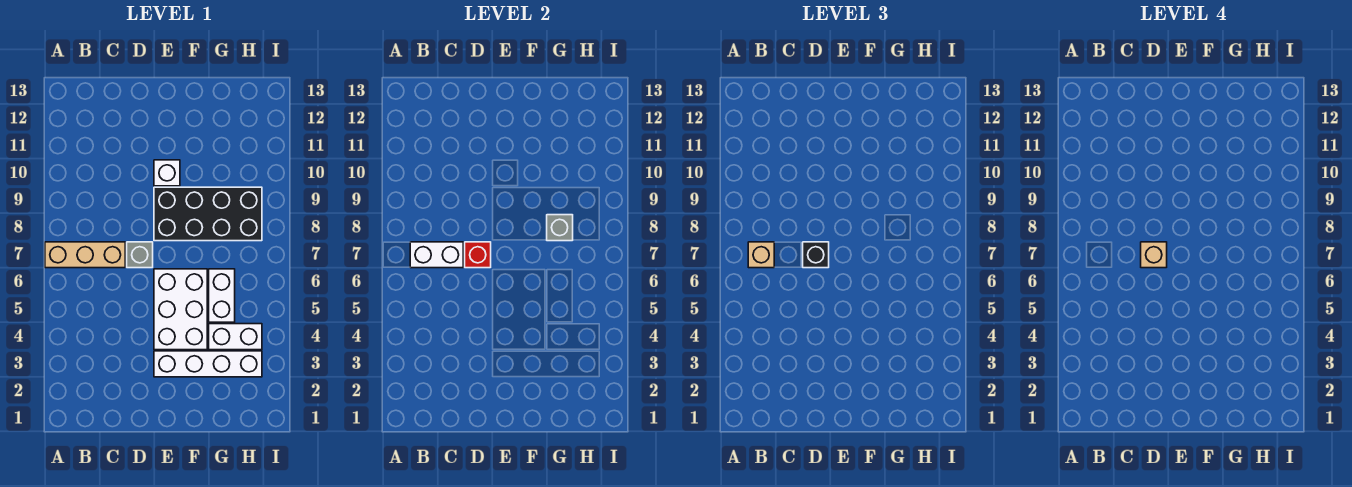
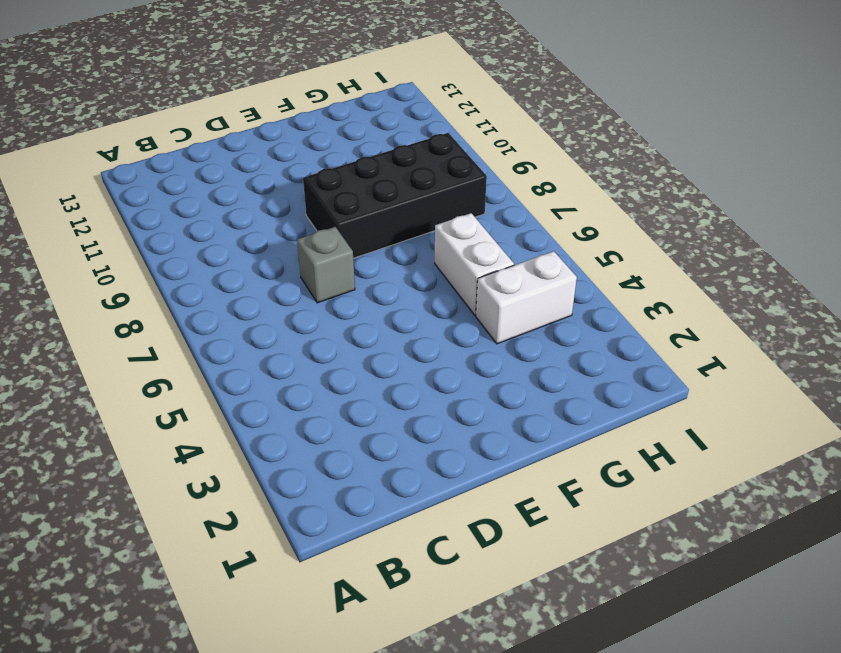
none -> tan brick A7:C7 level 1
none -> white brick E3:H3 level 1
none -> white brick E4:F6 level 1

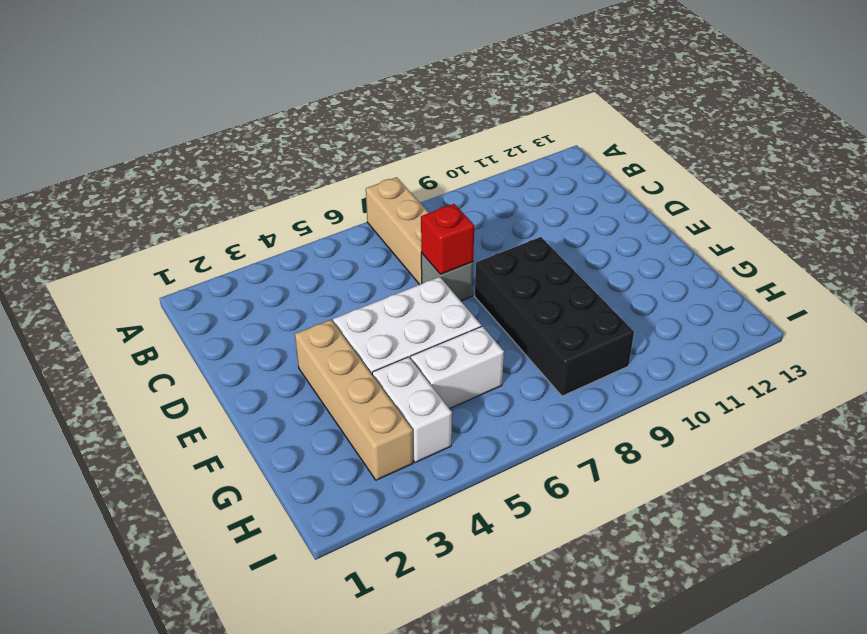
tan brick E3:H3 level 1 -> white brick E3:H3 level 1
none -> white brick E10 level 1
none -> white brick B7:C7 level 2
none -> grey brick G8 level 2

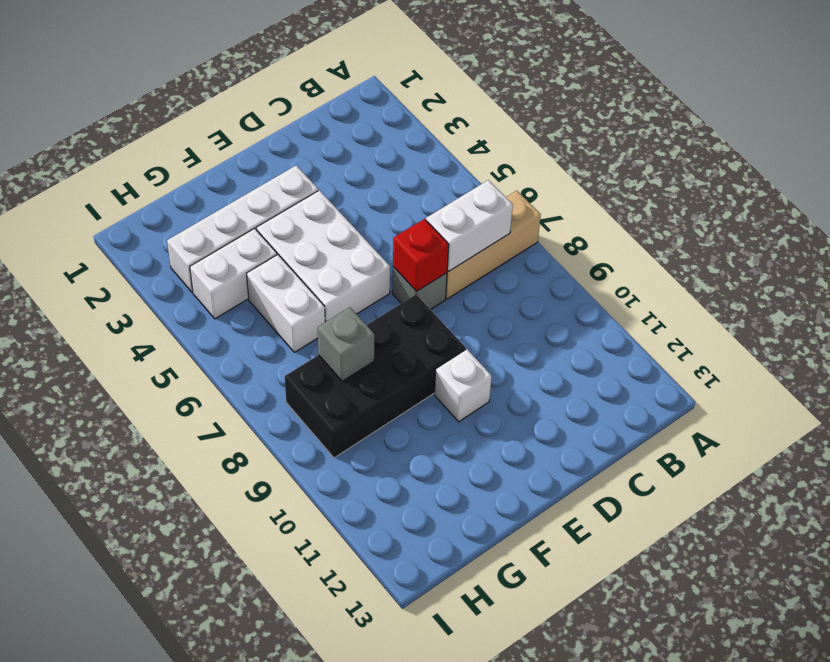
none -> tan brick B7 level 3
none -> black brick D7 level 3
none -> tan brick D7 level 4

